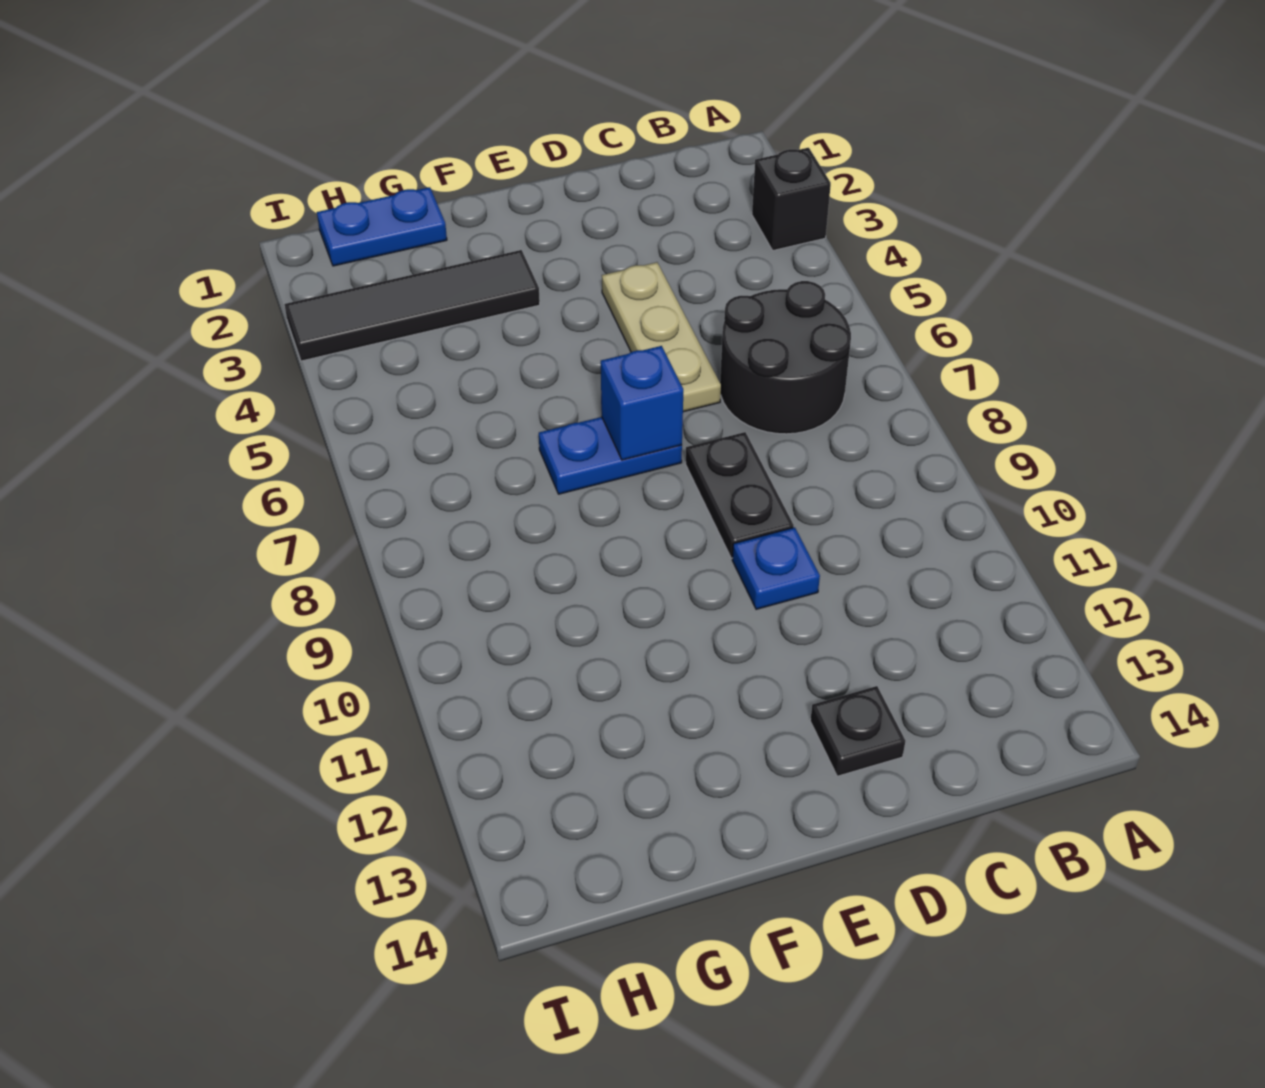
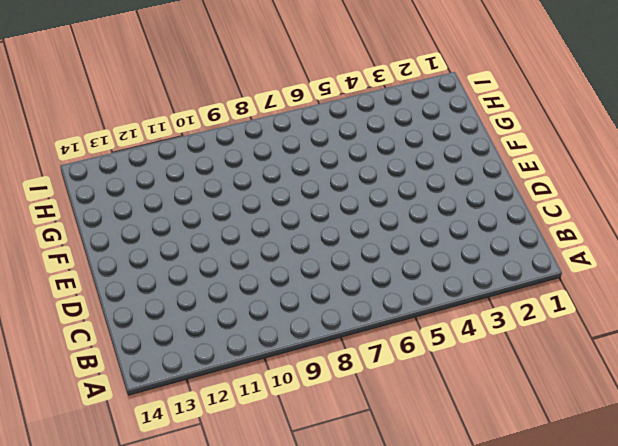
none -> black brick A3 level 1
none -> black round brick B6:C7 level 1

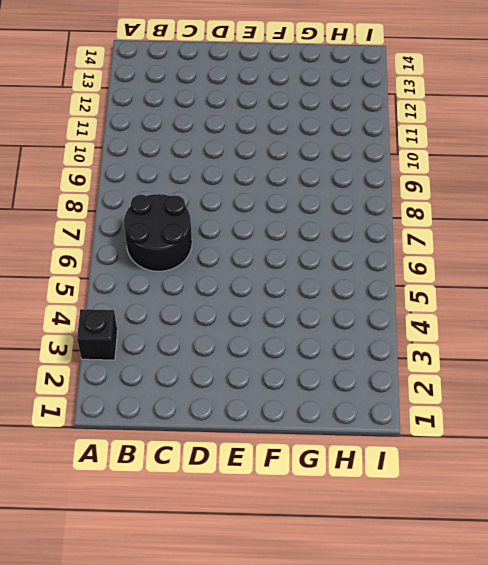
none -> tan plate D4:D6 level 1
none -> black plate D8:D9 level 1

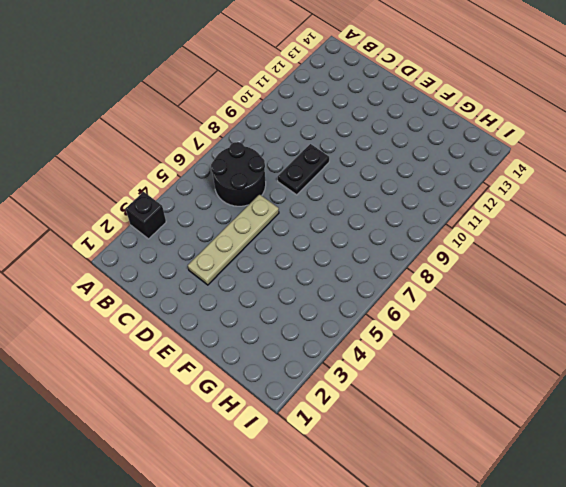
tan plate D3:D6 level 1 -> tan plate D4:D6 level 1
none -> blue plate D10 level 1
none -> black plate D13 level 1

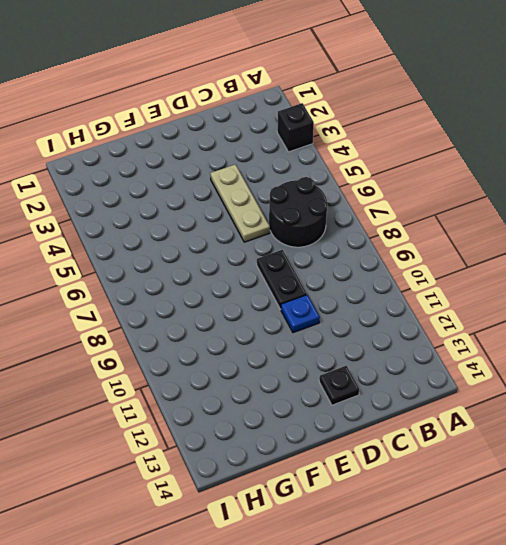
none -> blue plate E7:F7 level 1
none -> black tile F3:I3 level 1

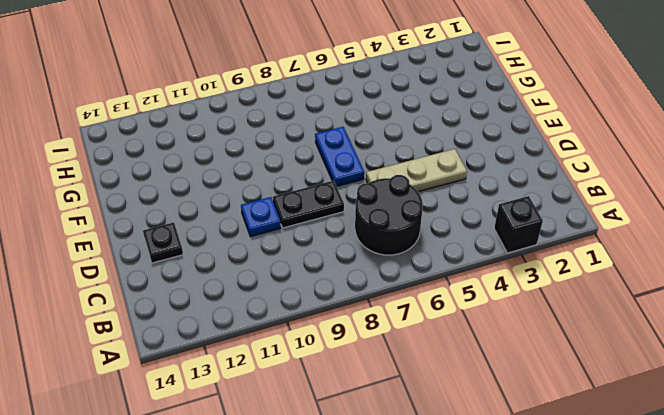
none -> black tile F3:I3 level 1
none -> blue plate G1:H1 level 1

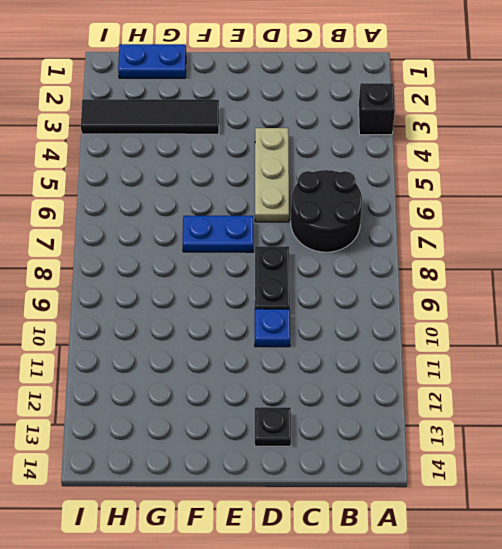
none -> blue brick E7 level 2

